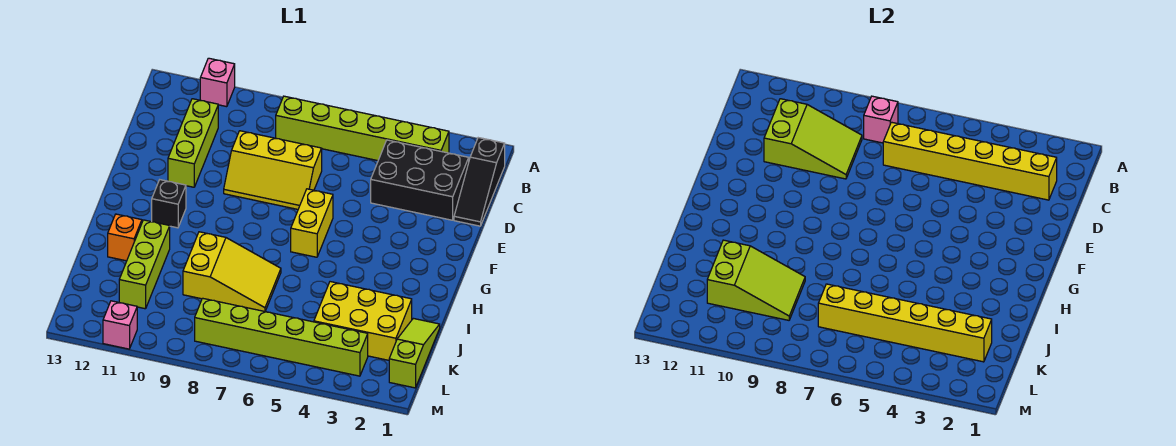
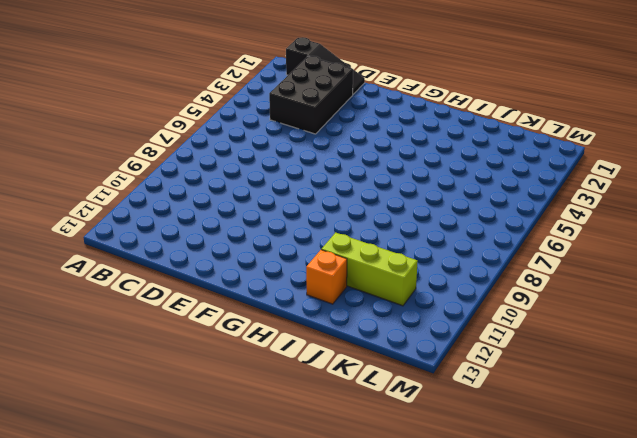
none -> pink brick A11 level 1
none -> lime brick B3:B8 level 1
none -> lime brick C11:E11 level 1

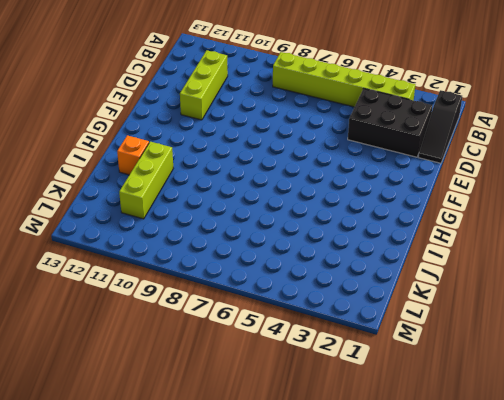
none -> pink brick A11 level 1
none -> yellow slope D7:E9 level 1 top D
none -> yellow brick F6:G6 level 1

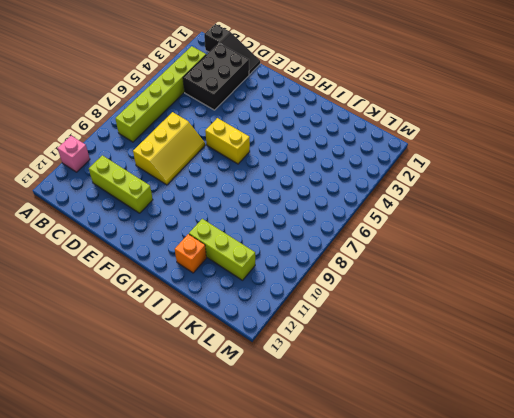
none -> black brick G11 level 1
none -> yellow slope I7:J9 level 1 top 9
none -> lime slope J1:L1 level 1 top L

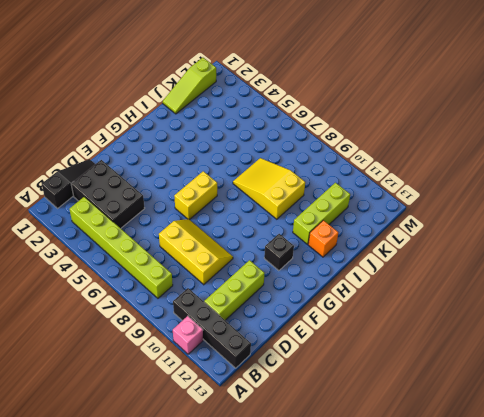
black brick B10:B13 level 1 -> none
none -> yellow brick J2:K4 level 1
none -> lime brick L3:L8 level 1
none -> pink brick M11 level 1

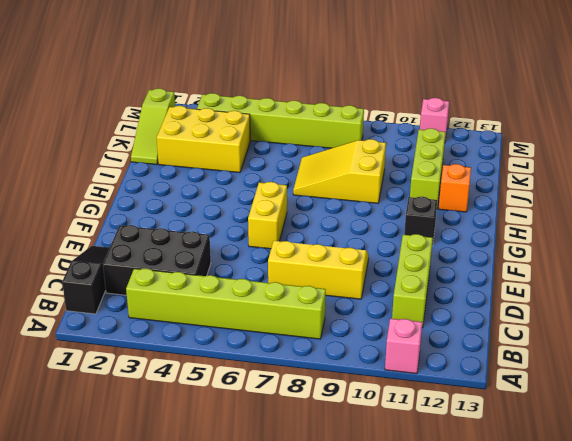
none -> pink brick B8 level 2
none -> yellow brick C2:C7 level 2
none -> lime slope C9:D11 level 2 top 11

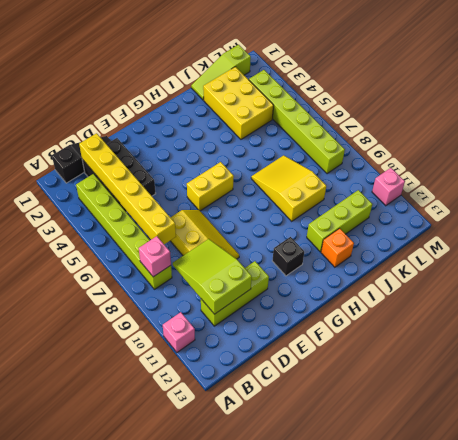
none -> lime slope J9:K11 level 2 top 11
none -> yellow brick K2:K7 level 2

